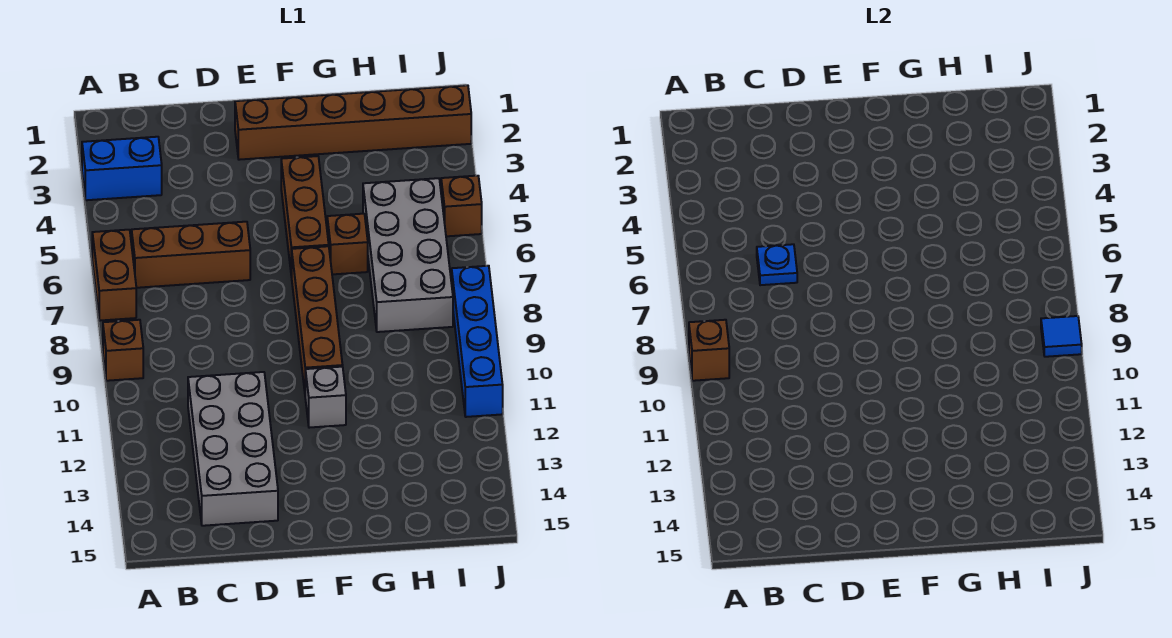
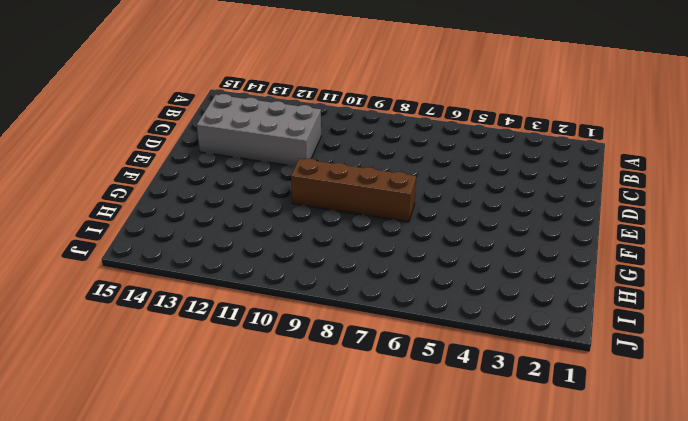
none -> blue brick A3:B3 level 1
none -> brown brick A6:A7 level 1
none -> brown brick A9 level 1

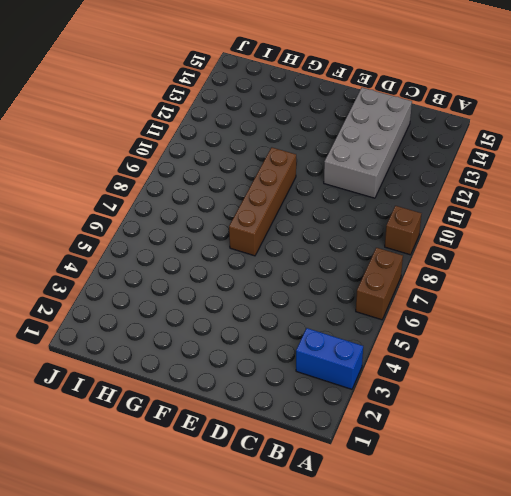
none -> brown brick B6:D6 level 1
none -> brown brick E2:J2 level 1
none -> brown brick F4:F6 level 1

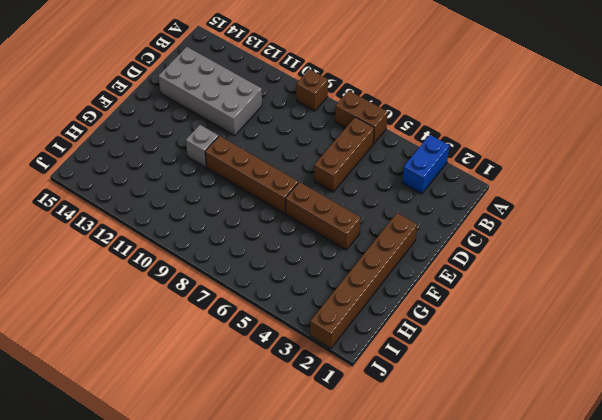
none -> brown brick G6 level 1
none -> grey brick H5:I8 level 1
none -> brown brick J5 level 1

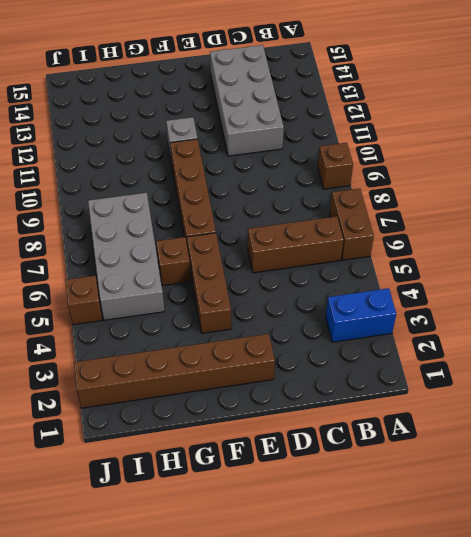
none -> blue brick J8:J11 level 1
none -> brown brick A9 level 2
none -> blue plate C6 level 2

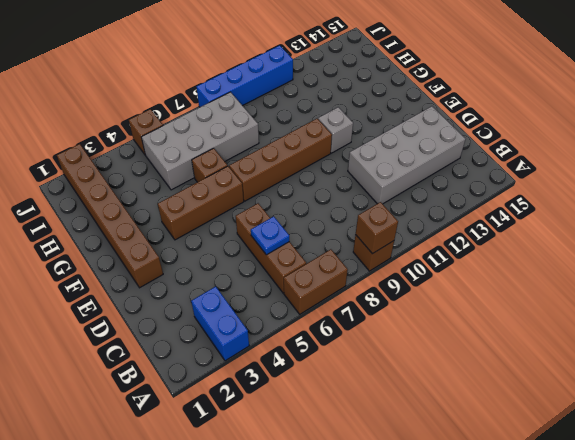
none -> blue tile J9 level 2

